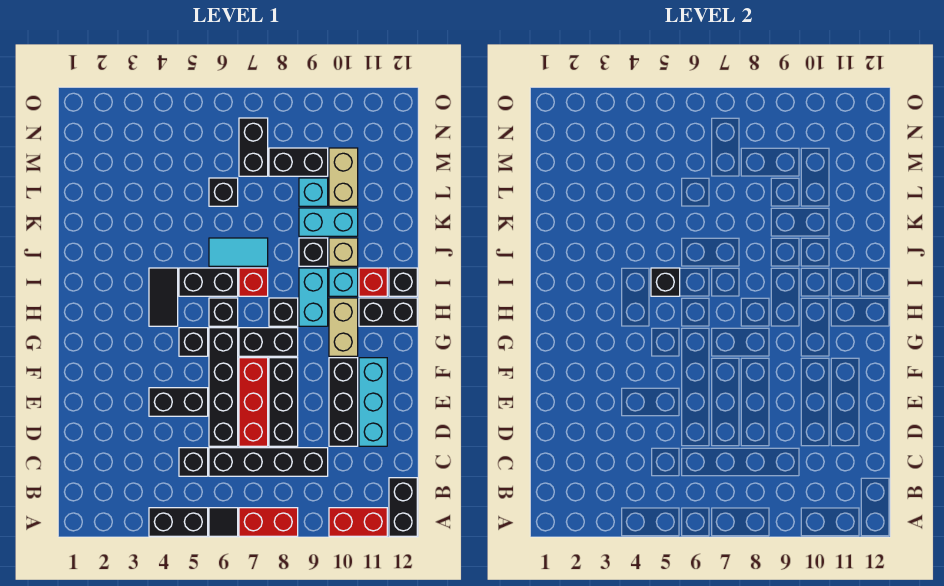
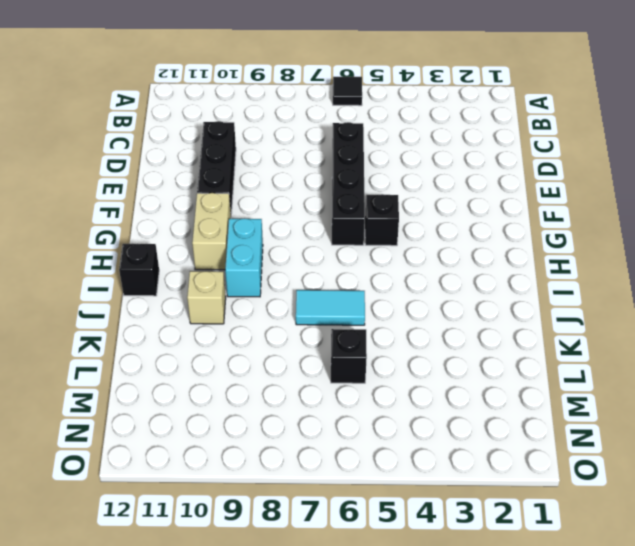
none -> black brick A4:A5 level 1
none -> red brick A7:A8 level 1
none -> red brick A10:A11 level 1
none -> black brick A12:B12 level 1

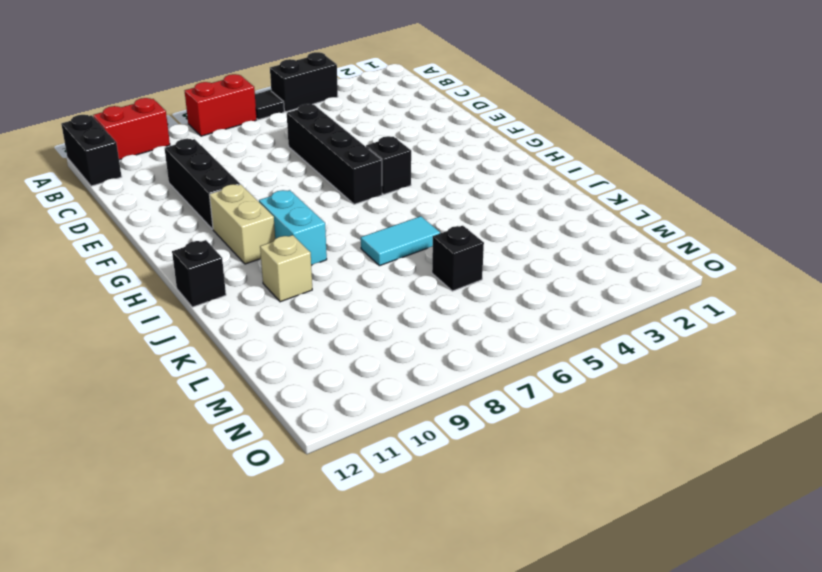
none -> black brick C5 level 1
none -> black brick C6:C9 level 1
none -> red brick D7:F7 level 1
none -> black brick D8:F8 level 1

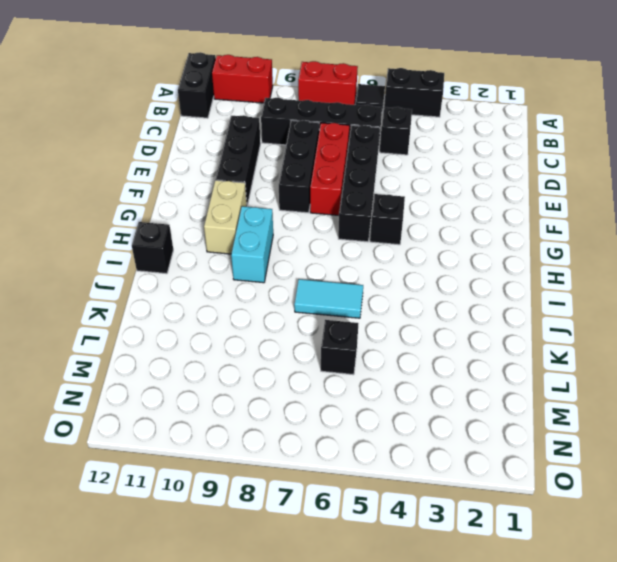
none -> cyan brick D11:F11 level 1
none -> black brick E4:E5 level 1
none -> black brick G7:G8 level 1
none -> black tile H4:I4 level 1

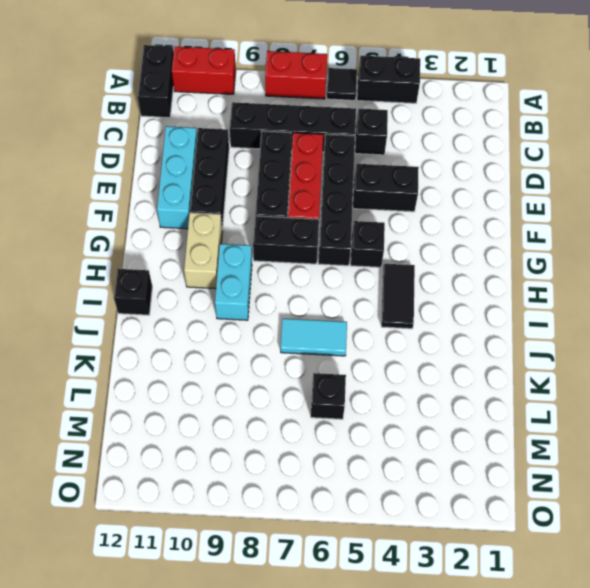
none -> black brick H6 level 1
none -> black brick H8 level 1
none -> black brick H11:H12 level 1
none -> black brick I5:I6 level 1

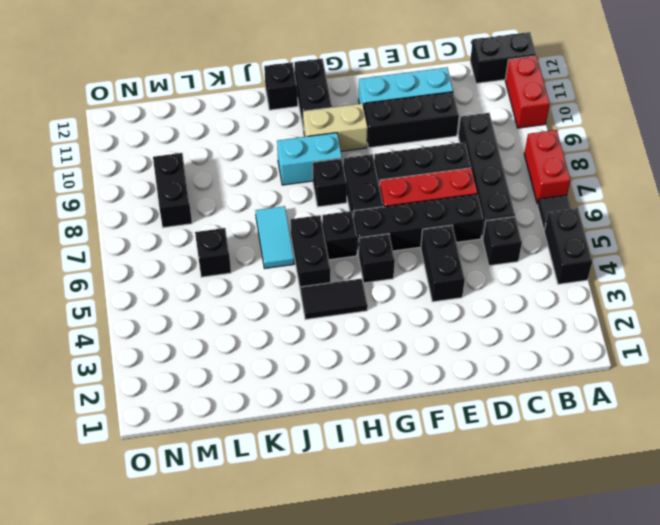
none -> red brick I7 level 1
none -> cyan brick I10 level 1
none -> red brick I11 level 1
none -> black brick J9 level 1

